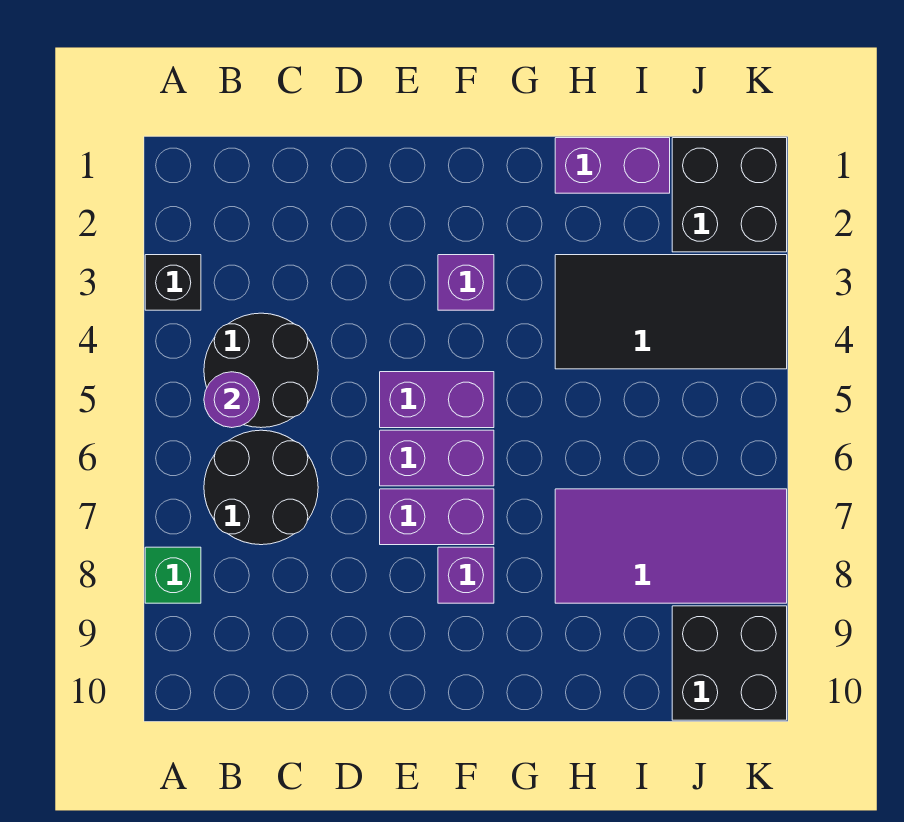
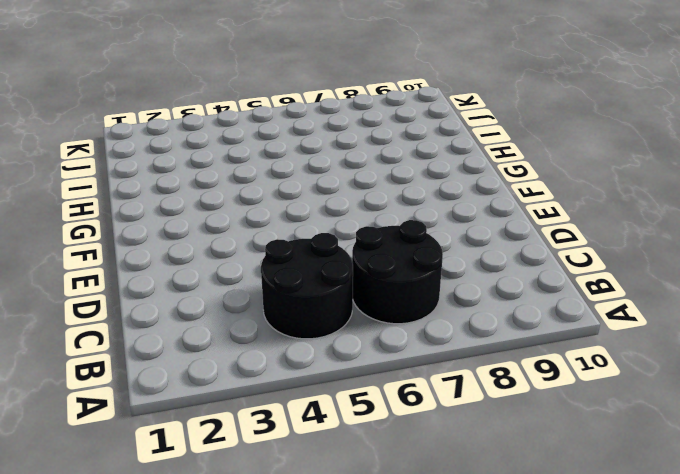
none -> black brick A3 level 1
none -> green brick A8 level 1
none -> purple brick E5:F5 level 1

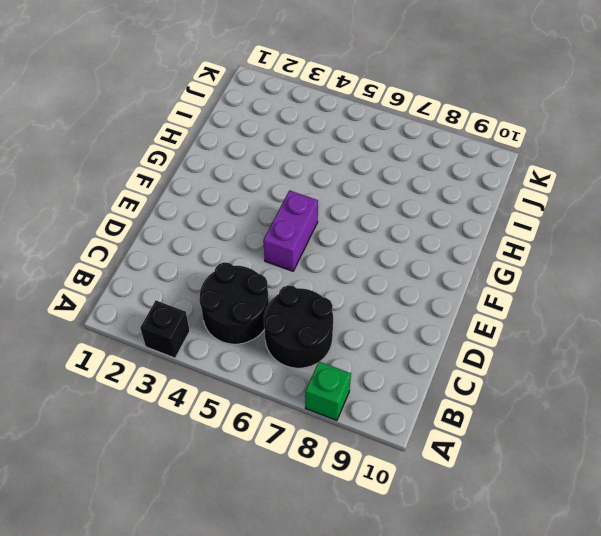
none -> purple brick E6:F6 level 1
none -> purple brick E7:F7 level 1
none -> purple brick F3 level 1

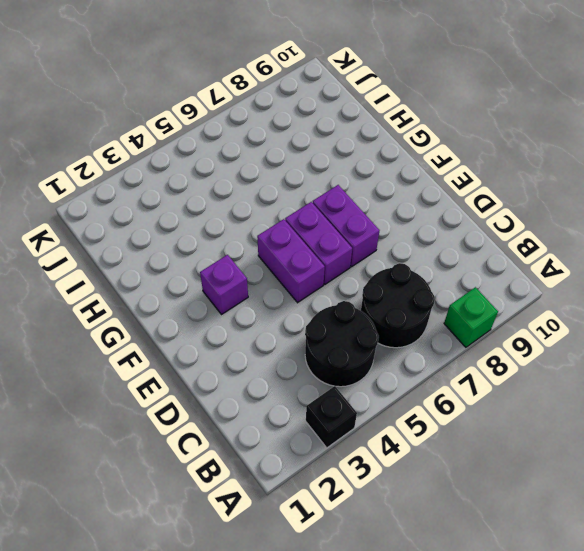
none -> purple brick F8 level 1
none -> purple brick H1:I1 level 1
none -> black tile H3:K4 level 1

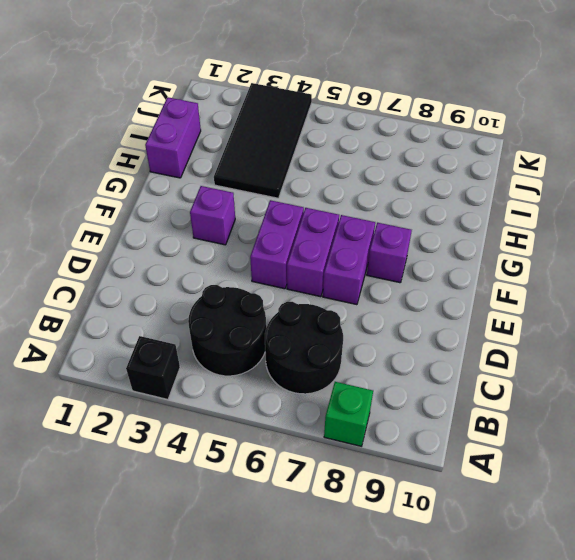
none -> purple tile H7:K8 level 1
none -> black brick J1:K2 level 1
none -> black brick J9:K10 level 1

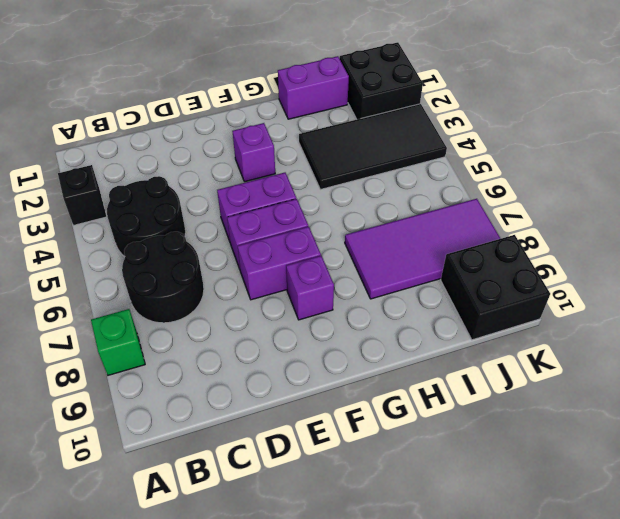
none -> purple round brick B5 level 2

